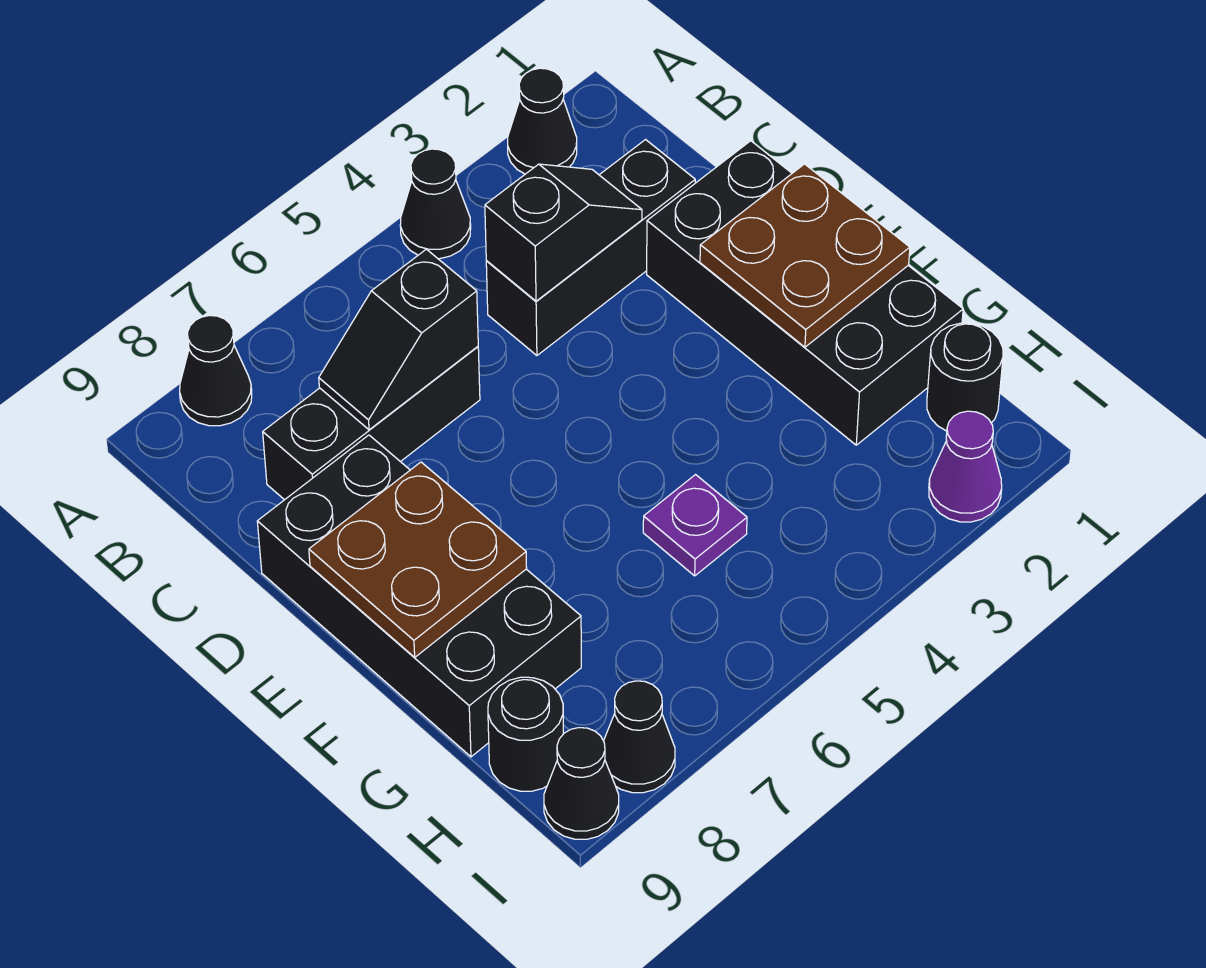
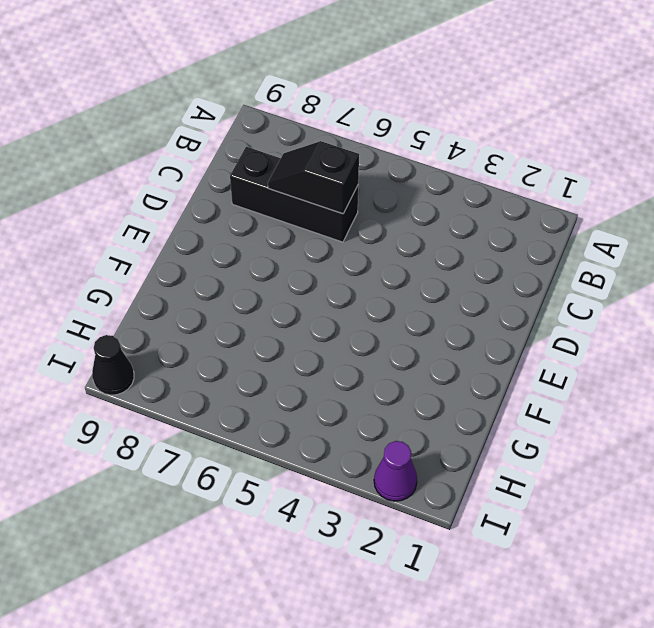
none -> black cone A2 level 1
none -> black cone A4 level 1
none -> black cone A8 level 1

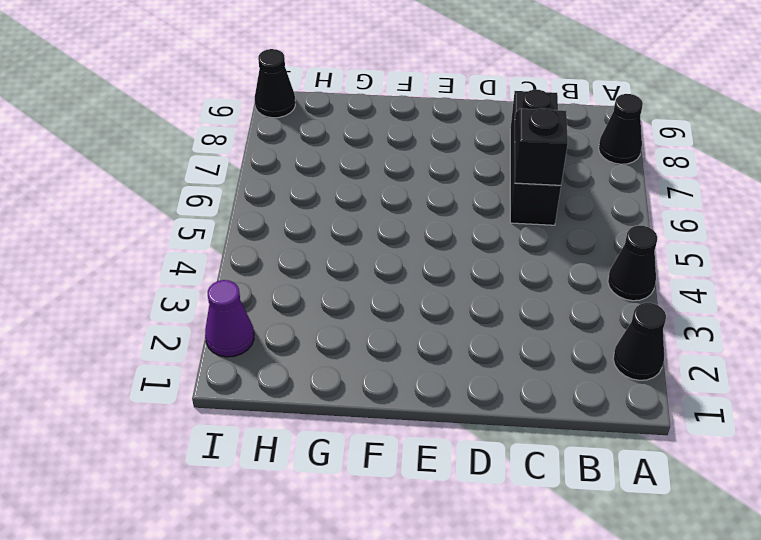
none -> black brick C2:C4 level 1
none -> black brick D1:G2 level 1
none -> black brick D8:G9 level 1

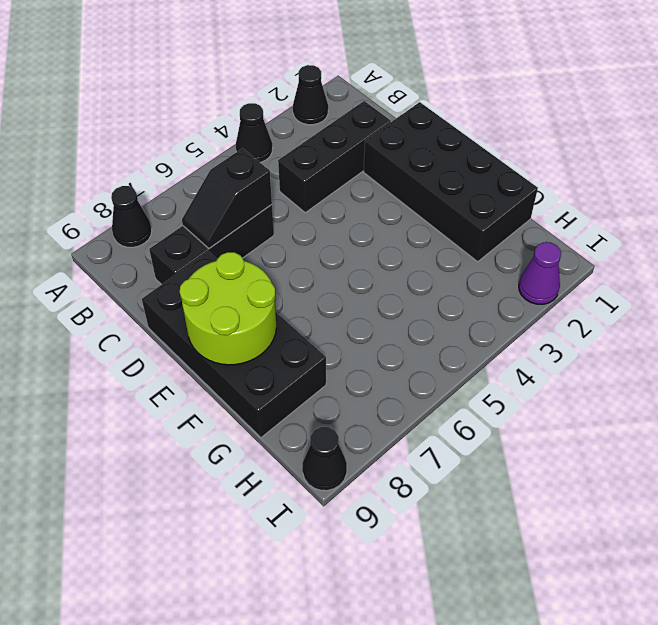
lime round brick E8:F9 level 2 -> brown plate E8:F9 level 2
none -> purple plate G5 level 1
none -> black round brick H1 level 1
none -> black round brick H9 level 1

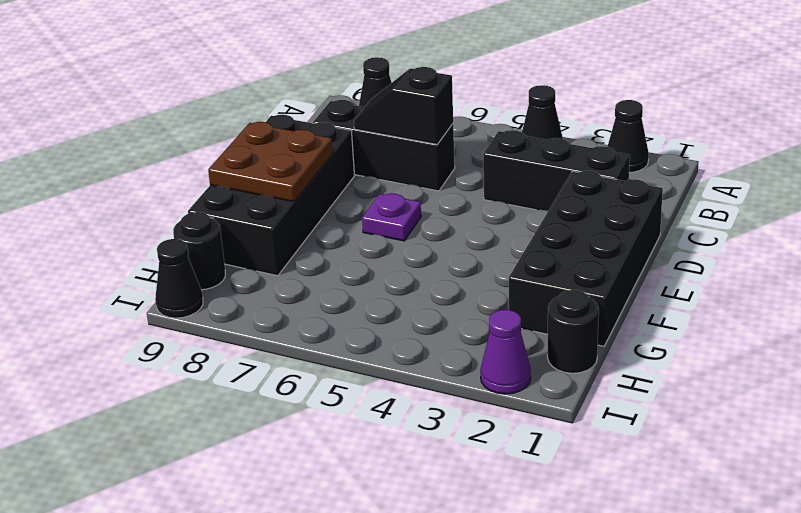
purple plate E6 level 1 -> purple plate G5 level 1
none -> black cone I8 level 1
none -> black slope C3:C4 level 2 top 4
none -> brown plate E1:F2 level 2

